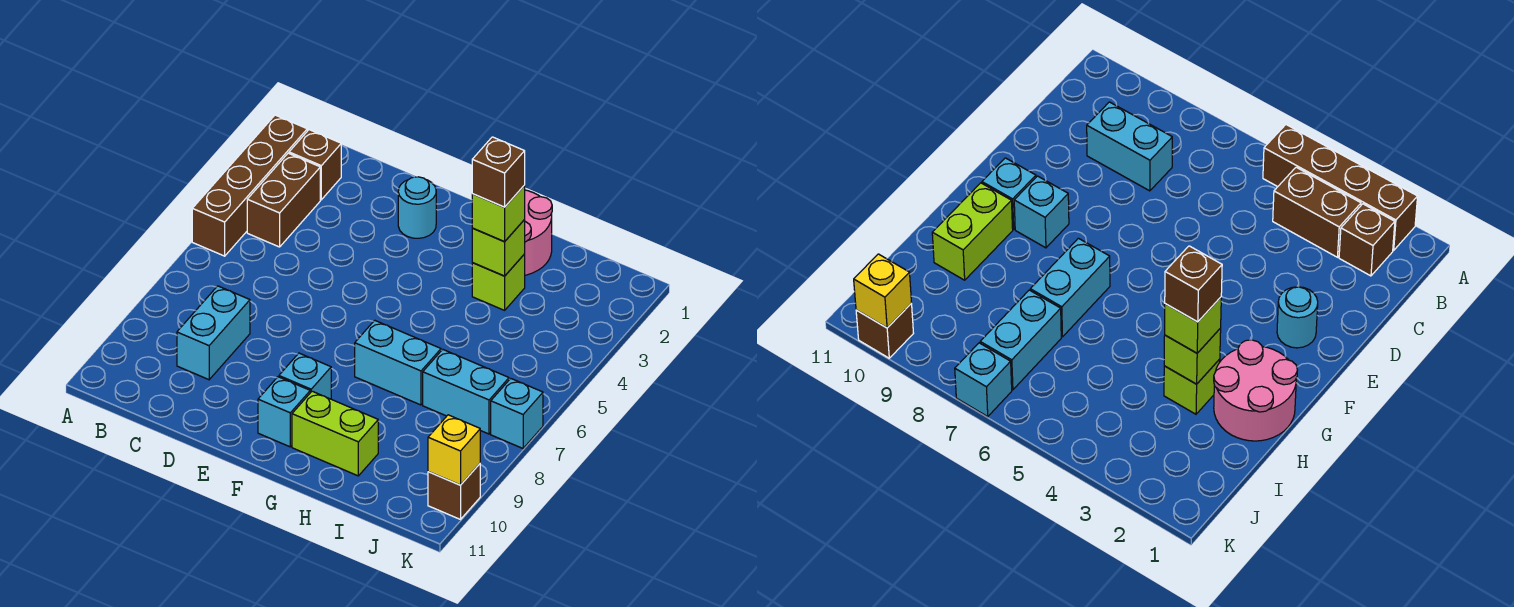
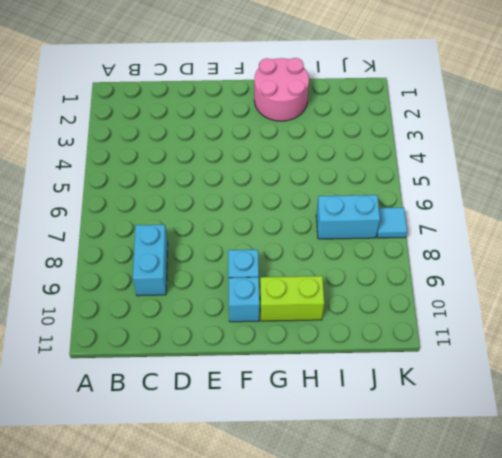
cyan tile K7 level 1 -> cyan brick K7 level 1
none -> brown brick A2:A5 level 1
none -> brown brick B2 level 1
none -> brown brick B3:B4 level 1

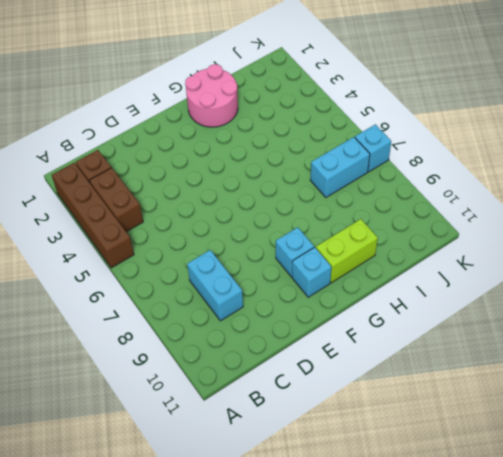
none -> cyan round brick E2 level 1
none -> cyan brick G7:H7 level 1
none -> lime brick H3 level 1

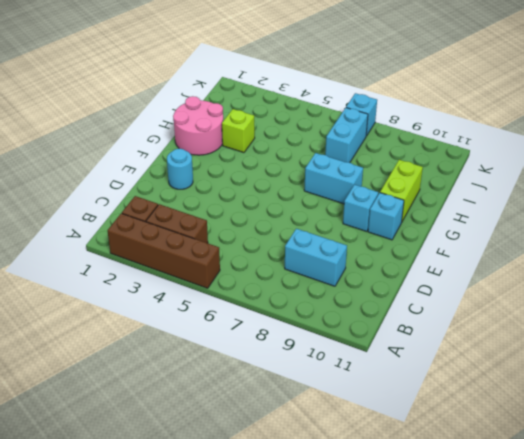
cyan brick G7:G8 level 1 -> cyan brick G7:H7 level 1
none -> brown brick K10 level 1
none -> lime brick H3 level 2
none -> yellow brick K10 level 2

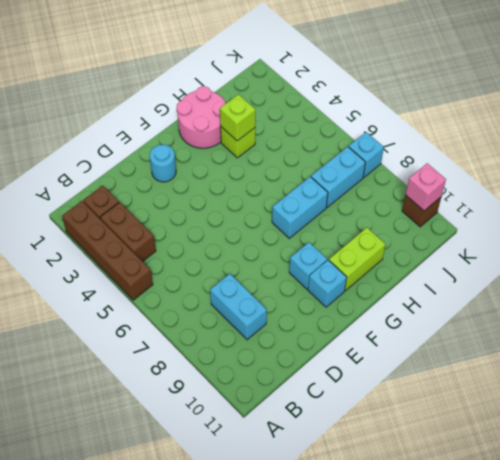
pink brick K10 level 2 -> yellow brick K10 level 2
none -> lime brick H3 level 3
none -> brown brick H3 level 4

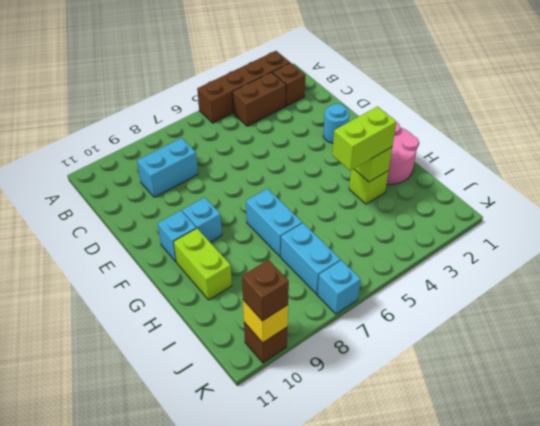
lime brick H3:H4 level 3 -> lime brick H3 level 3
brown brick K10 level 3 -> brown brick H3 level 4

